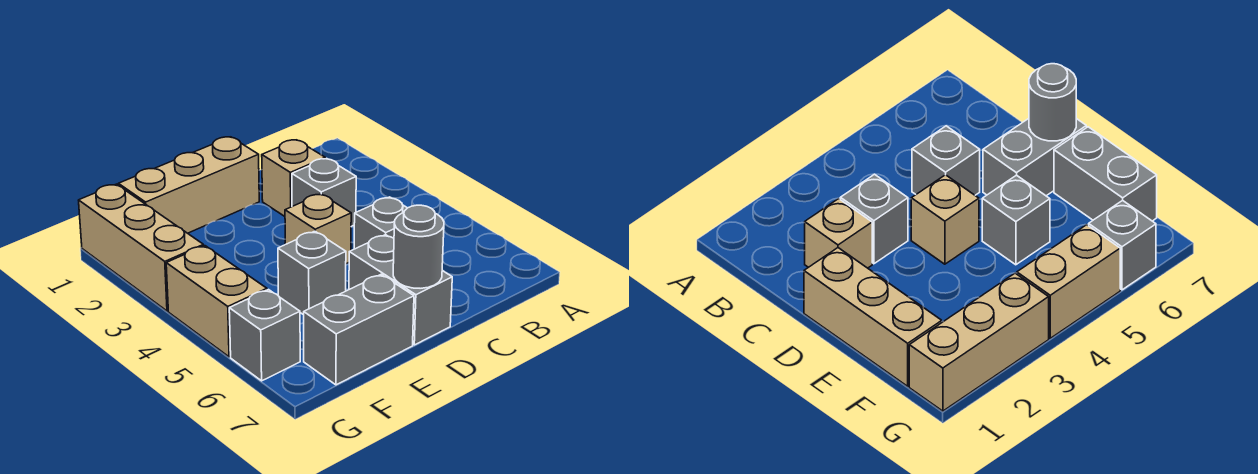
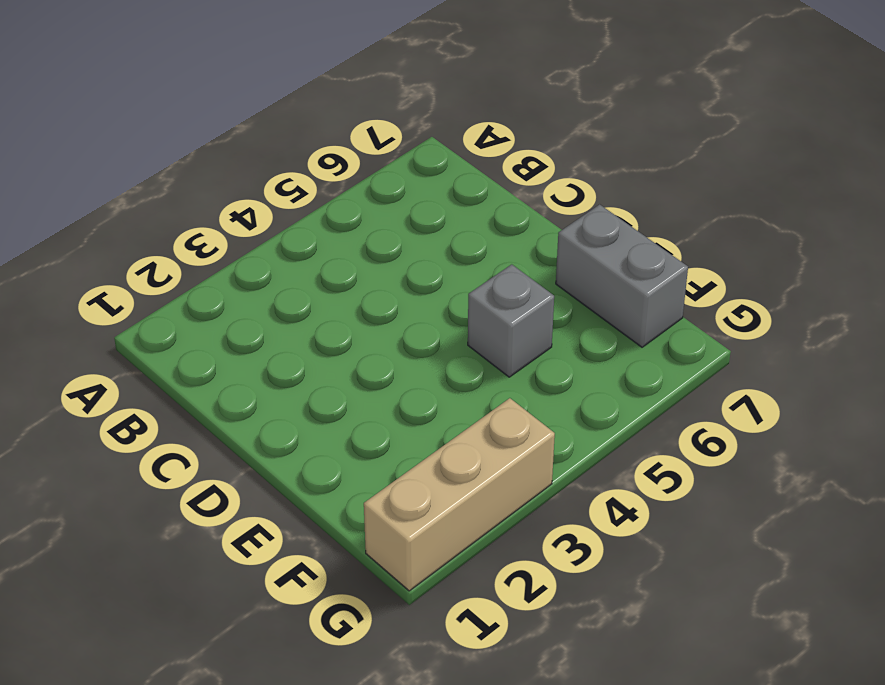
none -> tan brick C2 level 1
none -> grey brick C3 level 1
none -> grey brick C5 level 1

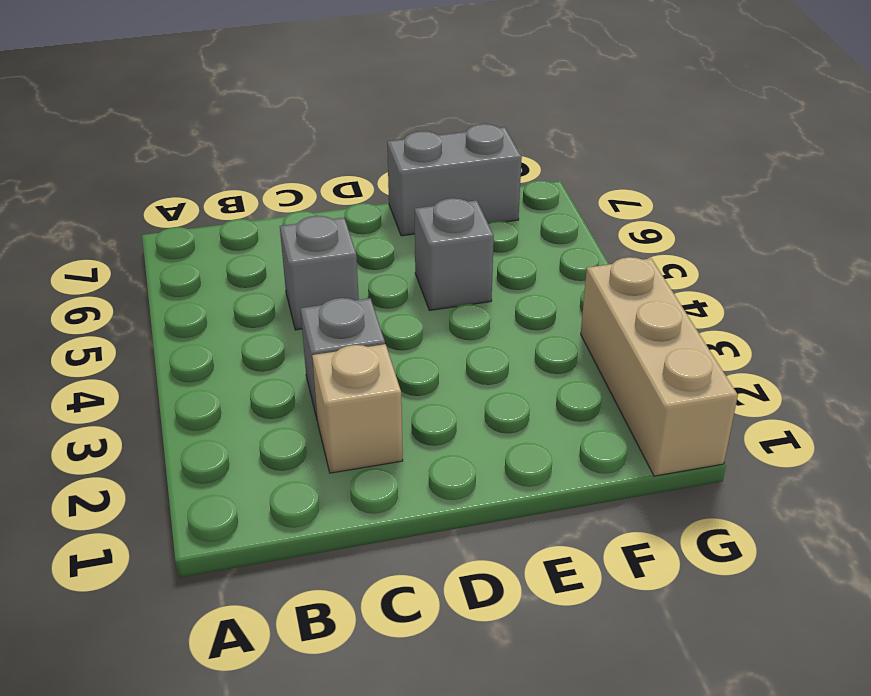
none -> tan brick D1:F1 level 1
none -> tan brick D4 level 1
none -> grey brick D6:D7 level 1

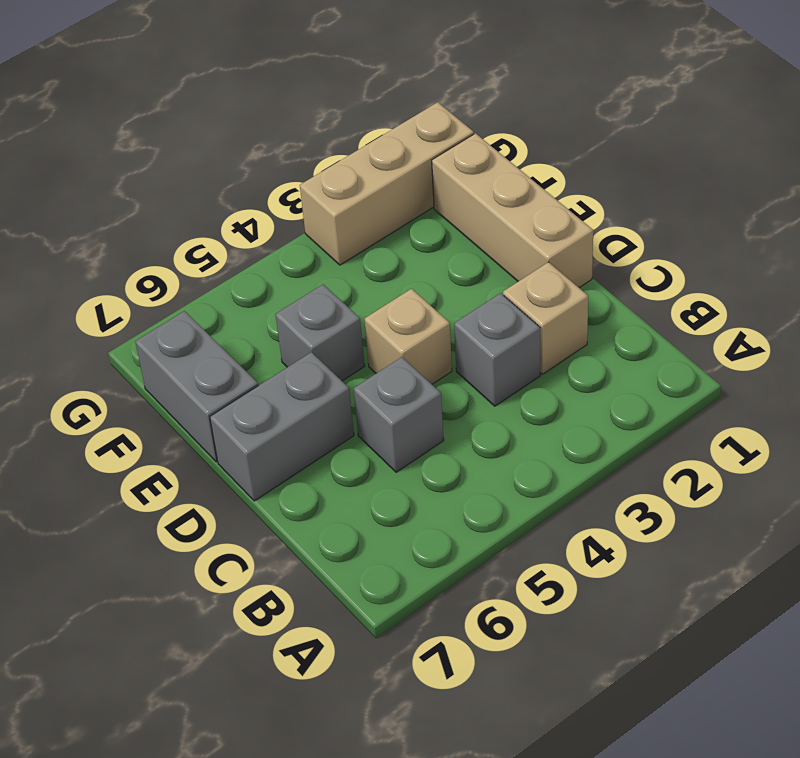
none -> tan brick G4:G5 level 1
none -> grey brick G6 level 1
none -> grey round brick D7 level 2

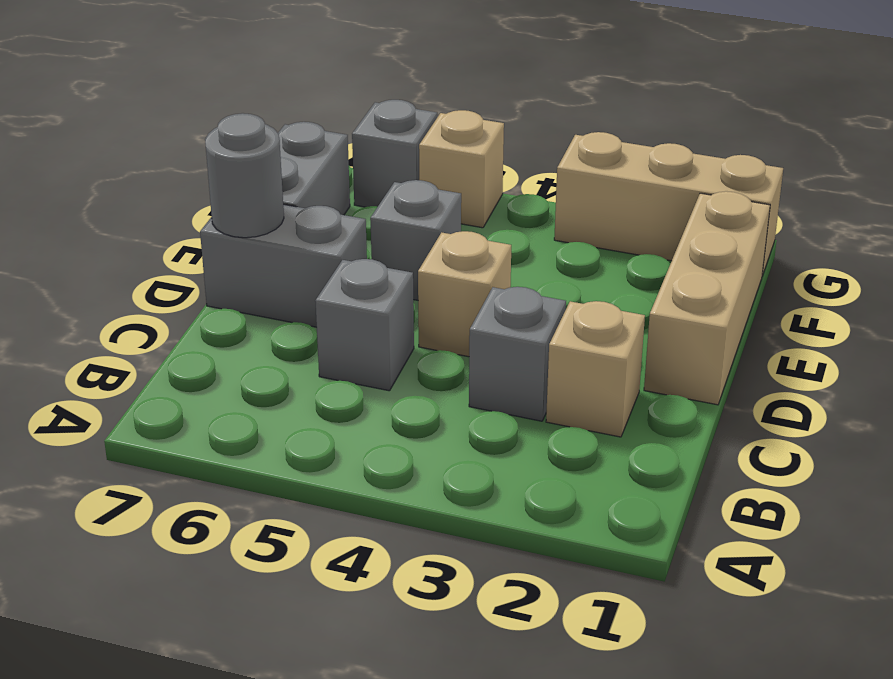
tan brick G5 level 1 -> tan brick G4:G5 level 1

